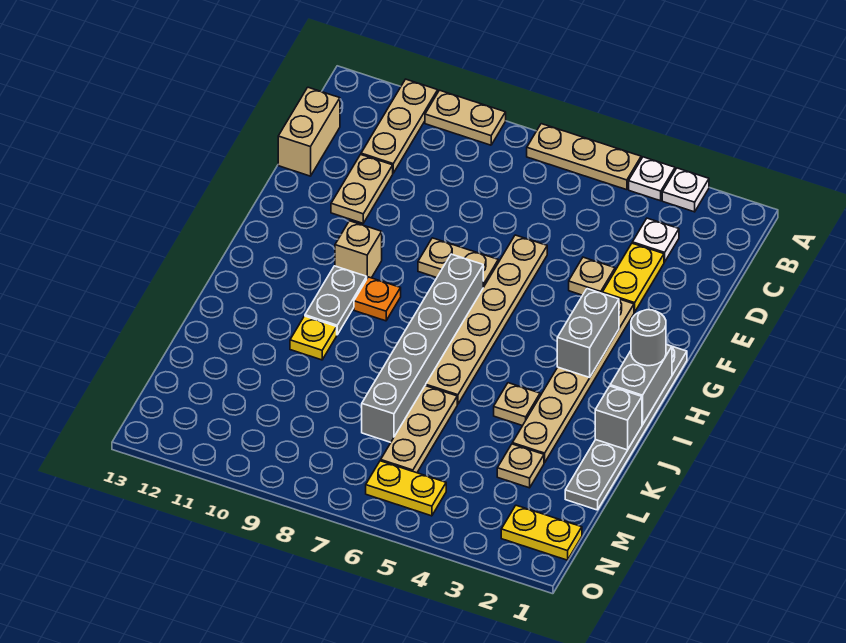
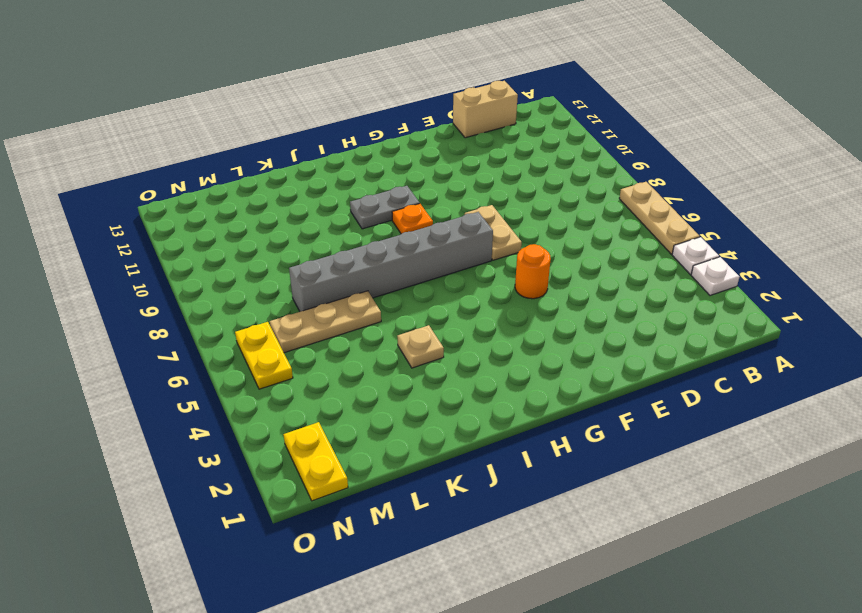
orange round brick F5 level 1 -> none
none -> tan plate A9:A10 level 1
none -> tan plate A11:C11 level 1
none -> white plate C3 level 1

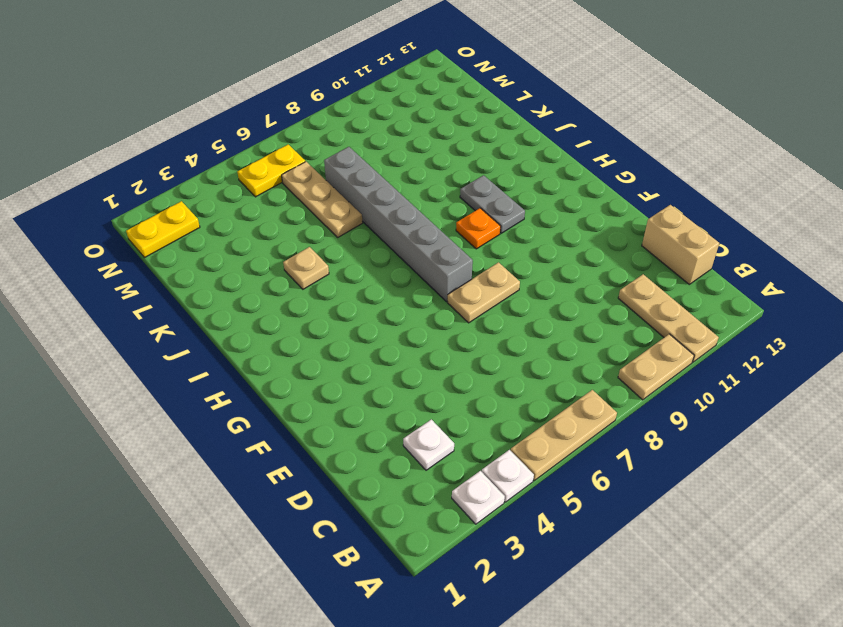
none -> yellow plate D3:E3 level 1
none -> tan plate D11:E11 level 1
none -> tan plate E4 level 1

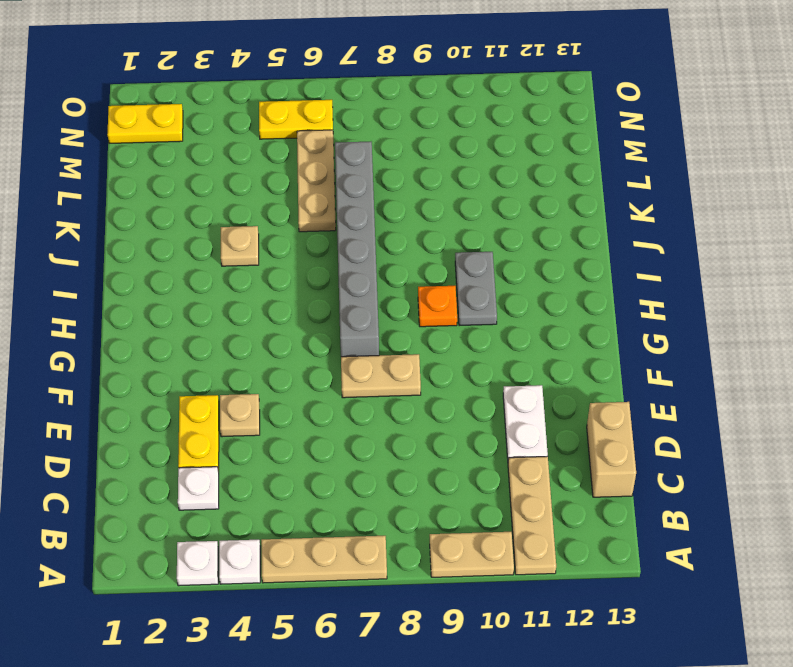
white plate D11:E11 level 1 -> tan plate D11:E11 level 1
none -> tan plate E6:J6 level 1
none -> tan plate F3:K3 level 1
none -> grey plate G1:L1 level 1

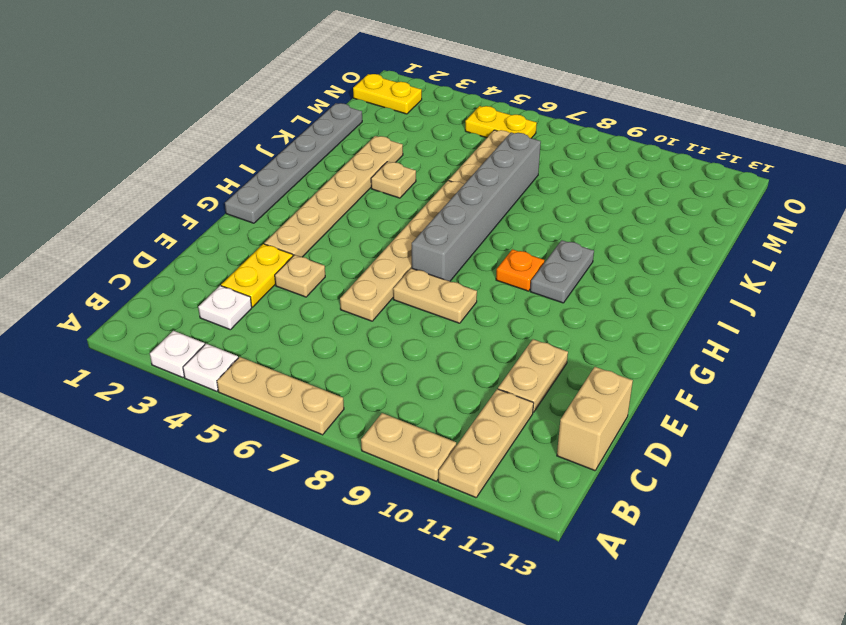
none -> tan brick G10 level 1
none -> yellow plate J10 level 1
none -> tan plate L3 level 1

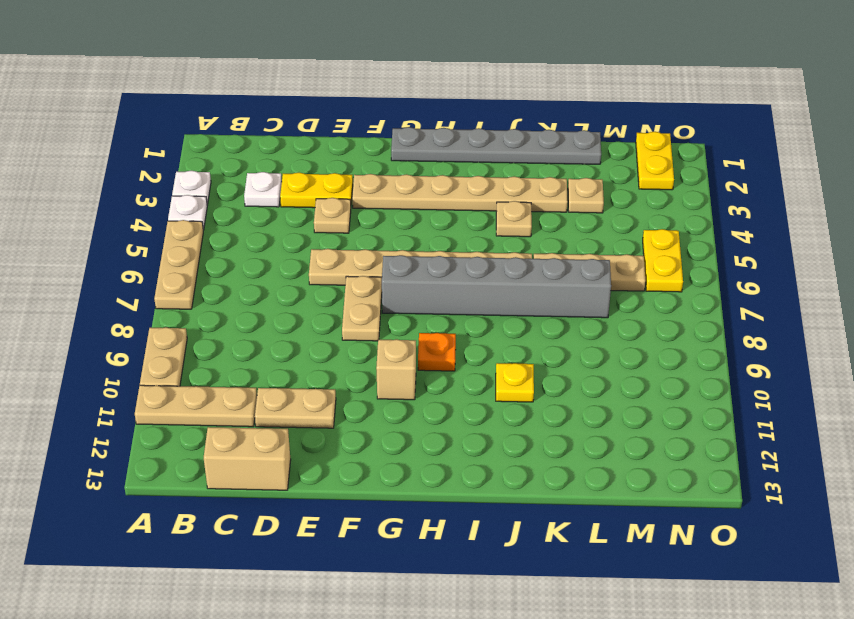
none -> grey plate H10:I10 level 1
none -> grey brick G3:H3 level 2
none -> grey brick H1:I1 level 2

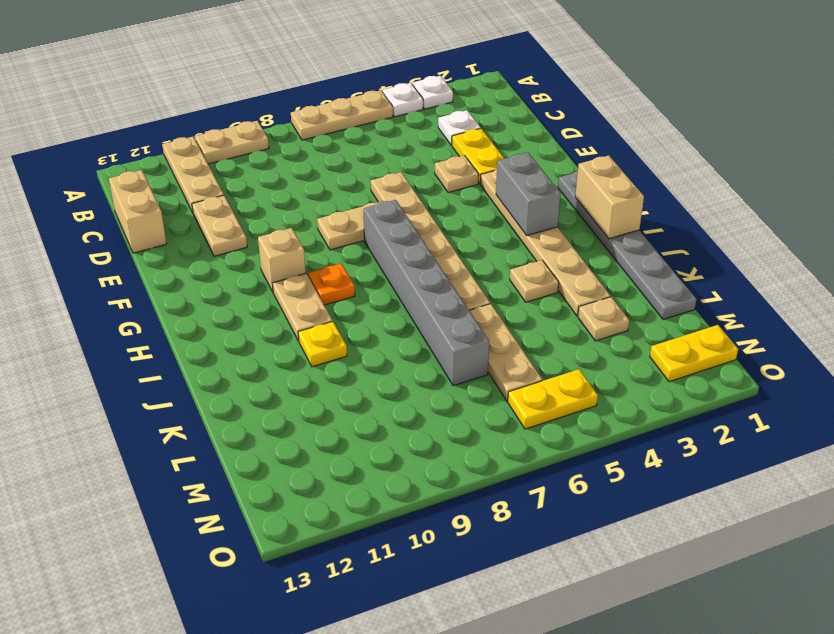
tan brick H1:I1 level 2 -> grey brick H1:I1 level 2
tan plate H10:I10 level 1 -> grey plate H10:I10 level 1
none -> grey brick J1 level 2
none -> grey round brick H1 level 3

